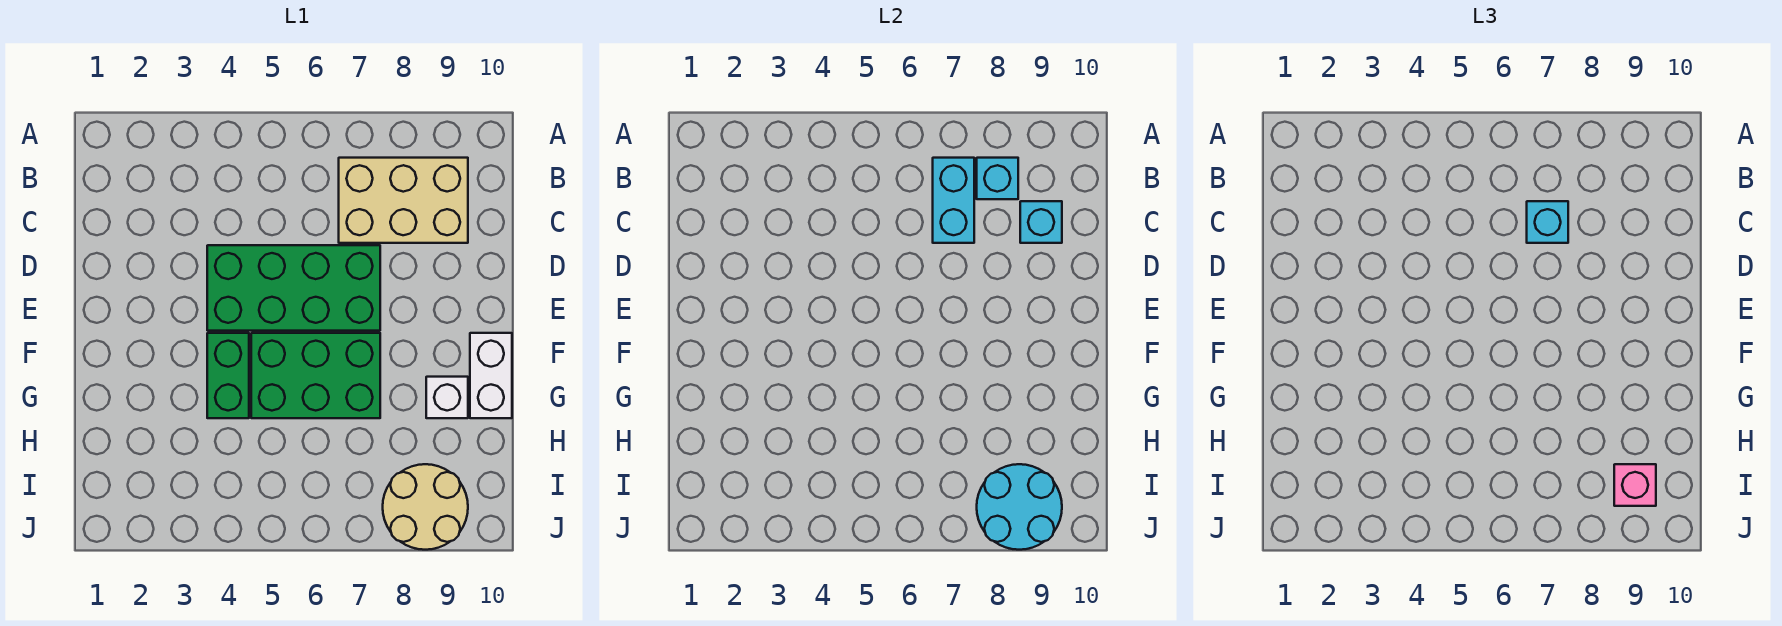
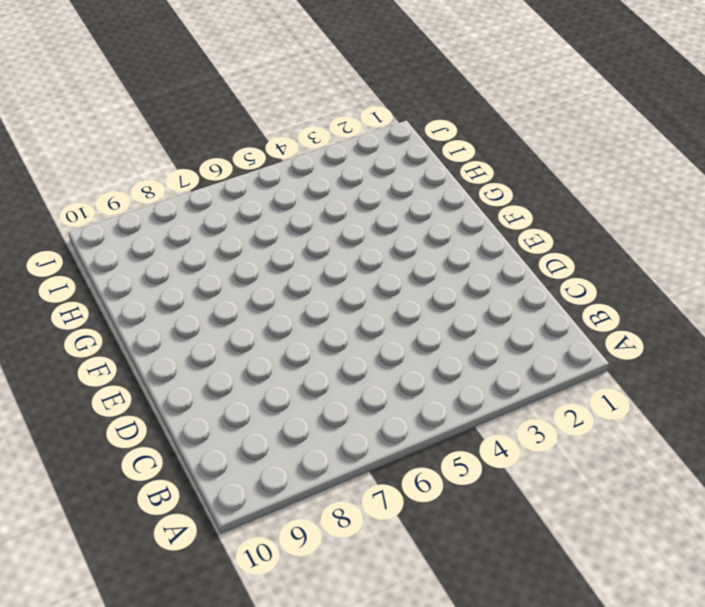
none -> tan brick B7:C9 level 1
none -> green brick D4:E7 level 1
none -> green brick F4:G4 level 1

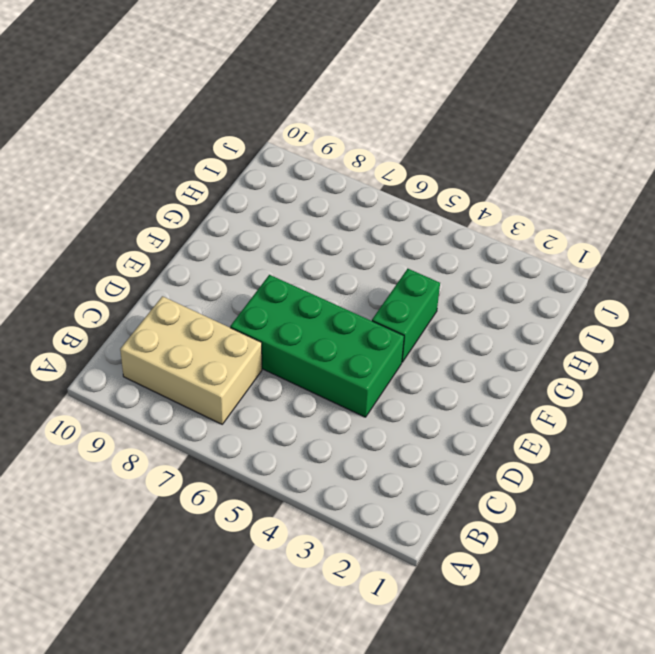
none -> green brick F5:G7 level 1
none -> white brick F10:G10 level 1
none -> white brick G9 level 1

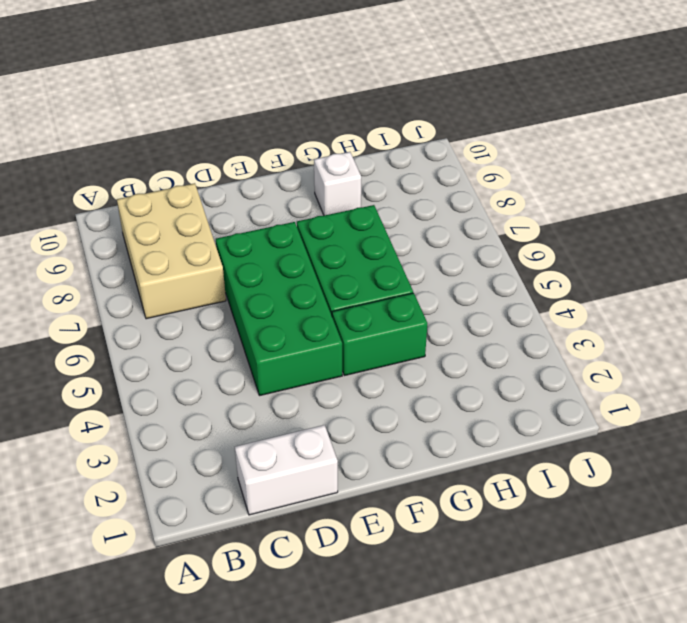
white brick C1:D1 level 1 -> white brick F10:G10 level 1
none -> tan round brick I8:J9 level 1
none -> cyan brick B7:C7 level 2
none -> cyan brick B8 level 2

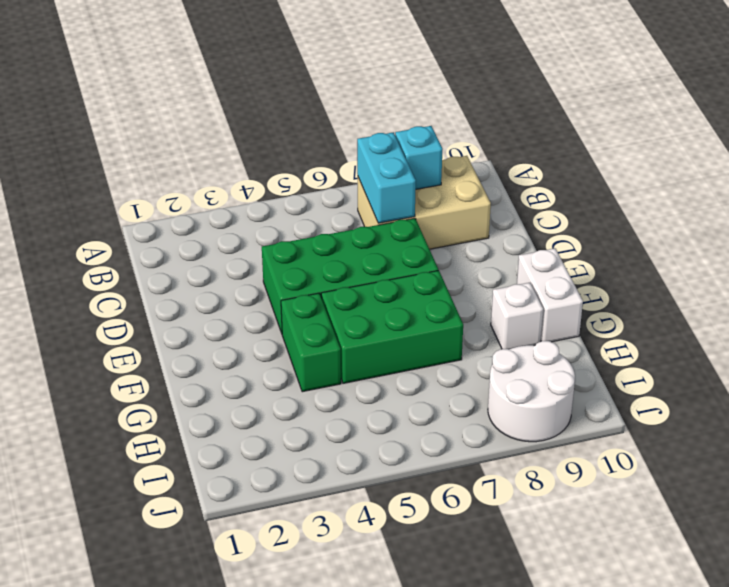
white round brick I8:J9 level 1 -> tan round brick I8:J9 level 1
none -> cyan brick C9 level 2
none -> cyan round brick I8:J9 level 2
none -> cyan brick C7 level 3

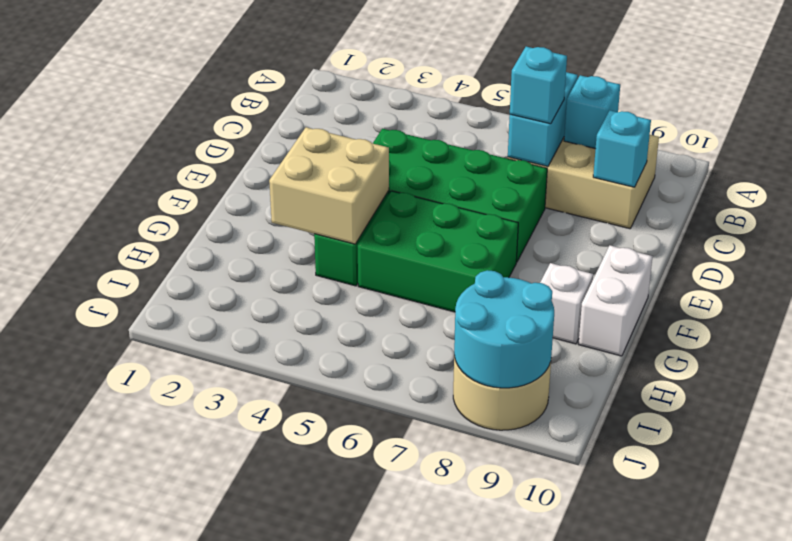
tan brick F3:G4 level 2 -> none
none -> pink brick I9 level 3

